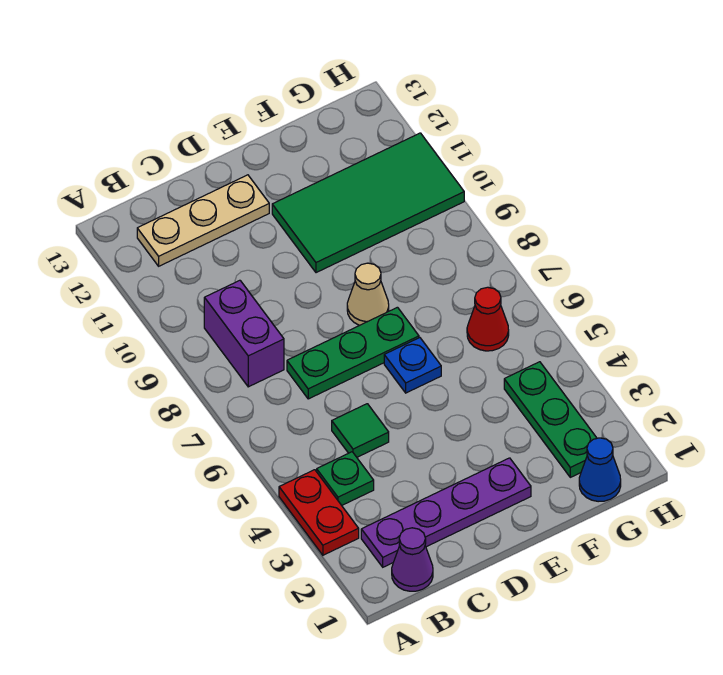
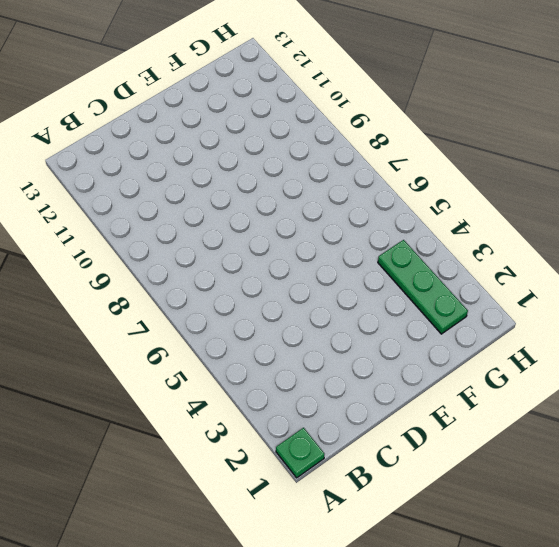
green plate A1 level 1 -> green plate B4 level 1
none -> red plate A3:A4 level 1
none -> purple cone B1 level 1
none -> purple plate B2:E2 level 1

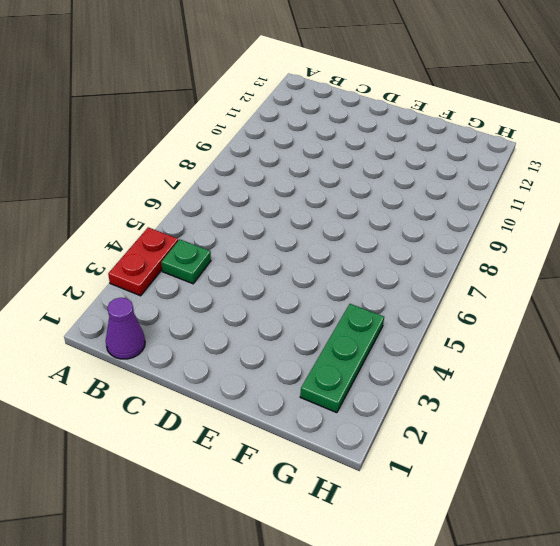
none -> purple plate B2:E2 level 1
none -> purple brick B8:B9 level 1
none -> tan plate B12:D12 level 1

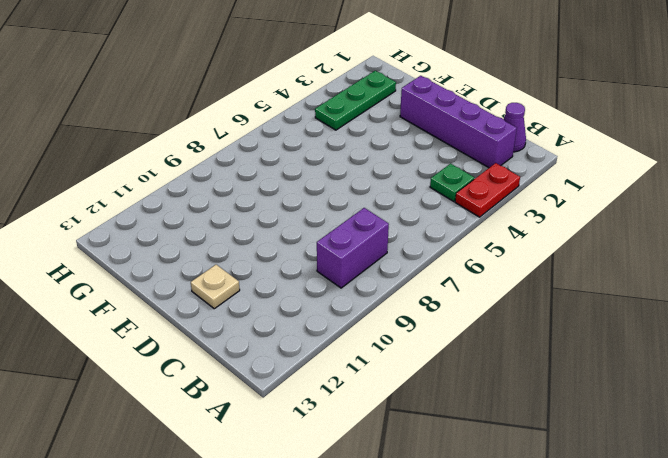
purple brick B2:E2 level 1 -> purple plate B2:E2 level 1
tan plate D12 level 1 -> tan plate B12:D12 level 1
none -> green tile C5 level 1
none -> green plate C7:E7 level 1
none -> blue plate E6 level 1

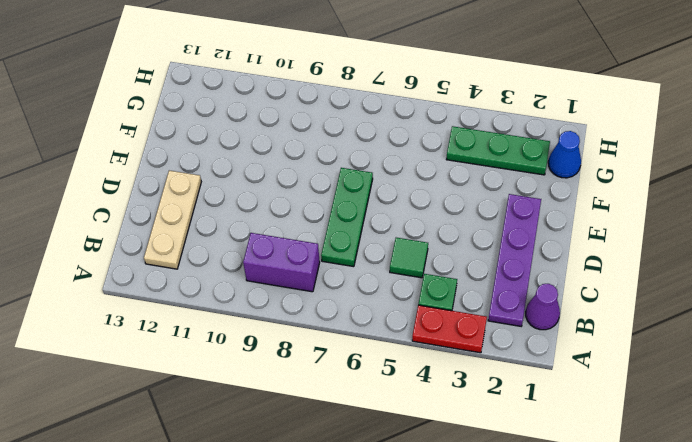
none -> blue plate E6 level 1
none -> tan cone E8 level 1
none -> green tile E10:H11 level 1

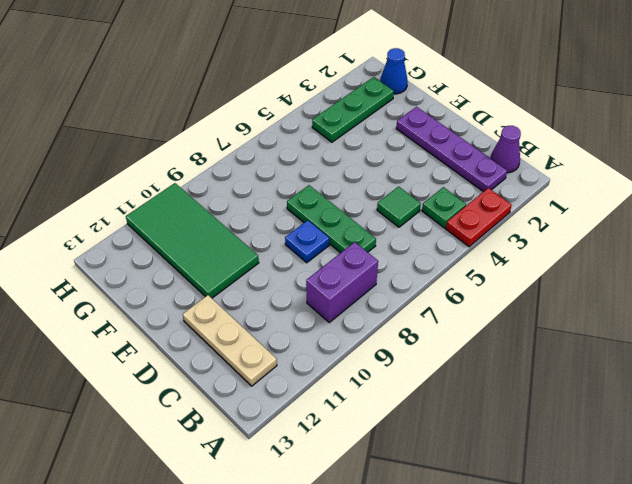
blue plate D8 level 1 -> blue plate E6 level 1
none -> tan cone E8 level 1
none -> red cone G6 level 1

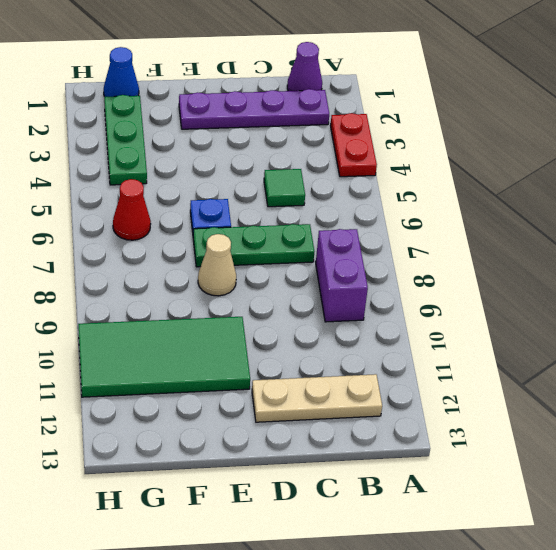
none -> green plate B4 level 1

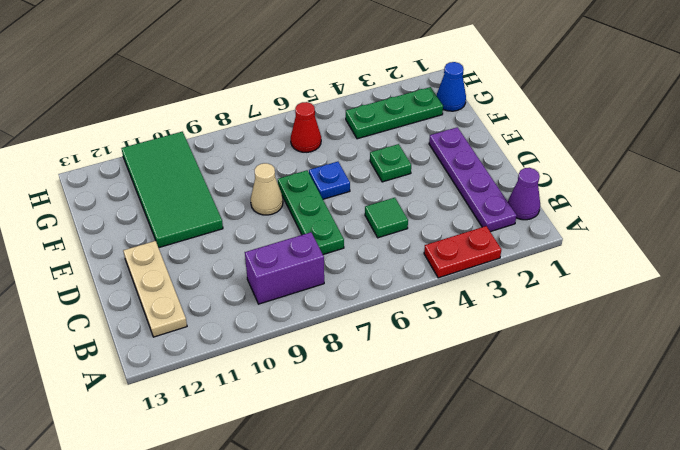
green plate E4 level 1 -> green plate B4 level 1

